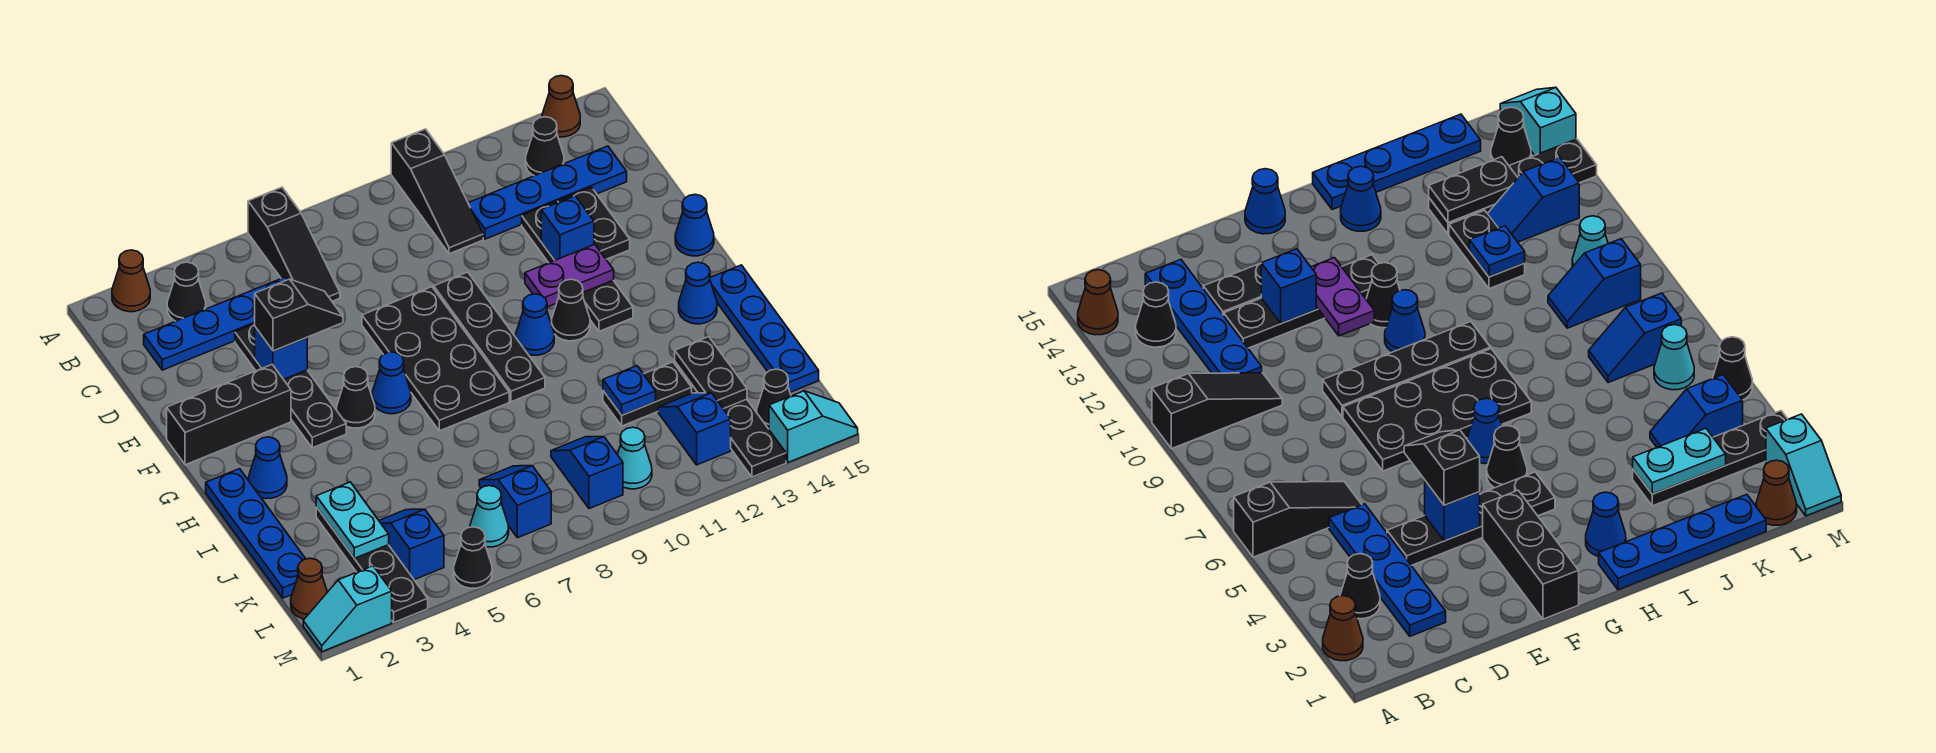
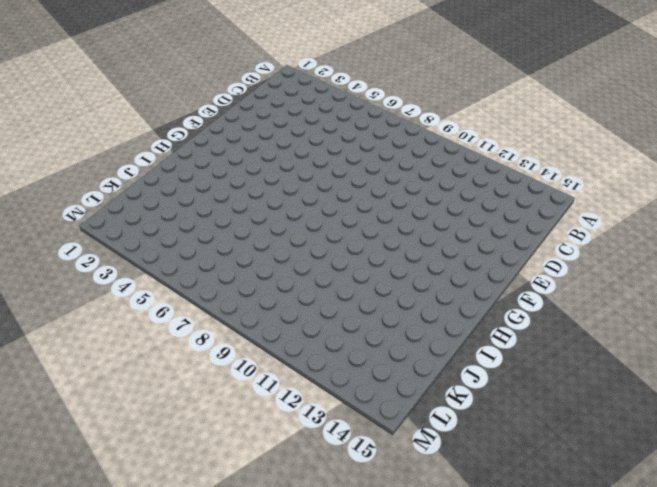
none -> brown cone A2 level 1
none -> black slope A6:C6 level 1 top A
none -> black slope A10:C10 level 1 top A
none -> brown cone A14 level 1

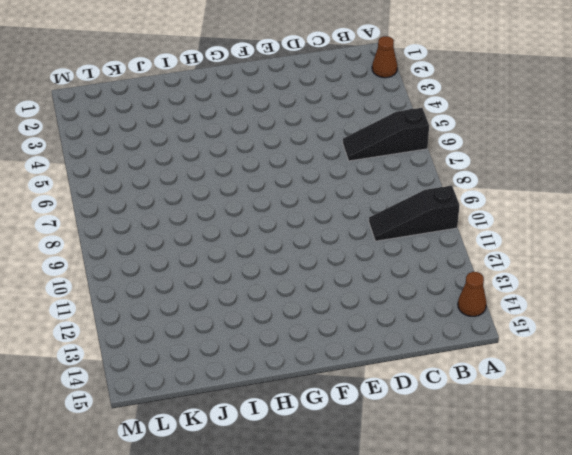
none -> black cone B3 level 1
none -> black cone B13 level 1
none -> blue plate C2:C5 level 1
none -> blue plate C11:C14 level 1

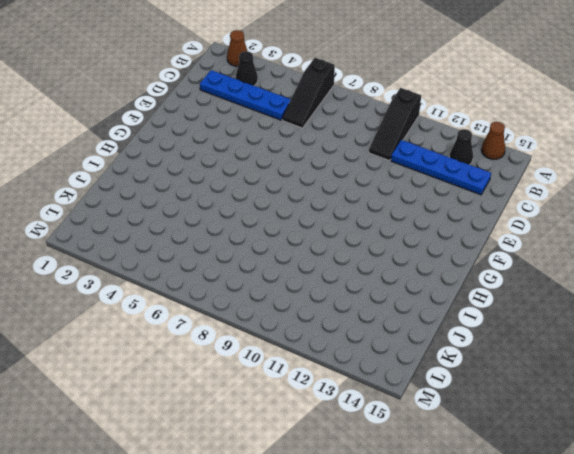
none -> black plate D4:G4 level 1
none -> black plate D12:G12 level 1
none -> black plate D13:E13 level 1
none -> black plate E7:H8 level 1

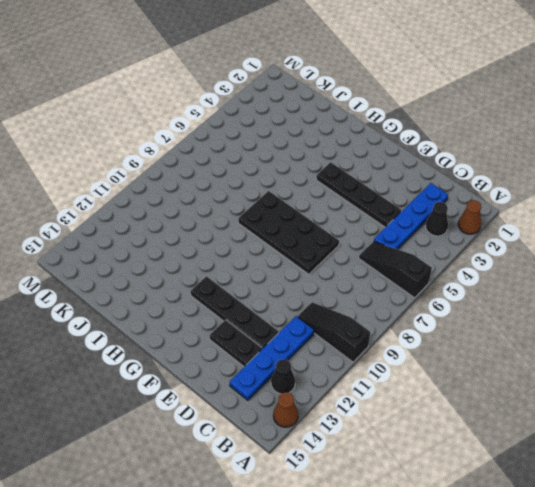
none -> black plate E9:H9 level 1
none -> black brick F1:F3 level 1
none -> blue cone F15 level 1
none -> black cone G5 level 1

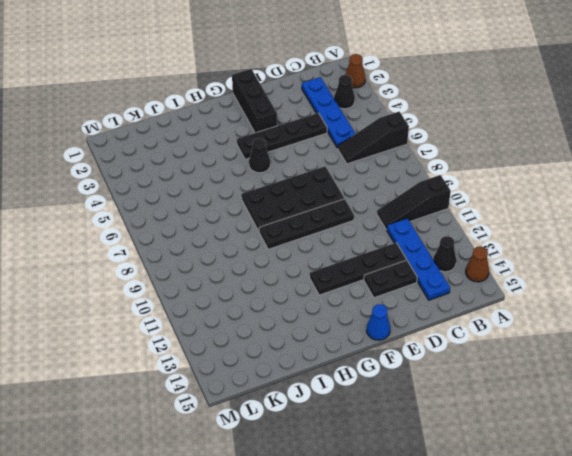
none -> blue cone G6 level 1
none -> blue cone G10 level 1
none -> black cone G11 level 1
none -> blue plate H1:K1 level 1

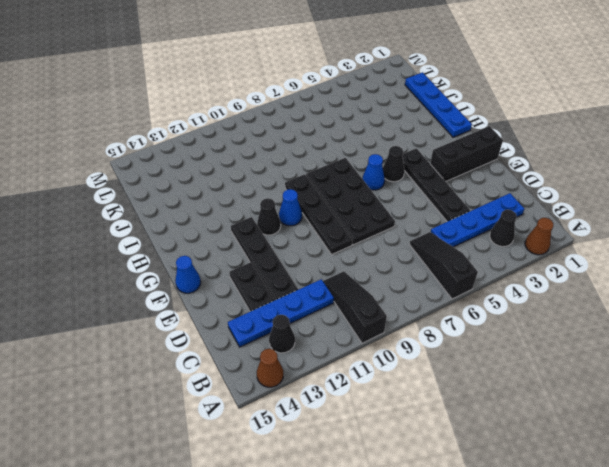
none -> blue cone H2 level 1
none -> blue cone H14 level 1
none -> blue plate H15:K15 level 1
none -> black plate J3:M3 level 1

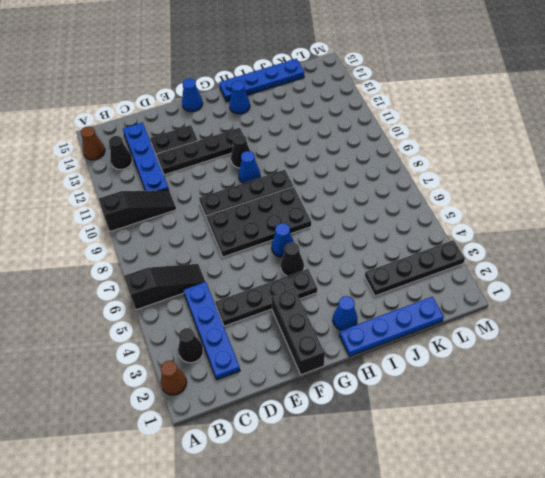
none -> black plate J11:J12 level 1
none -> black plate J13:M13 level 1
none -> blue slope K4:L4 level 1 top L
none -> blue slope K7:L7 level 1 top L

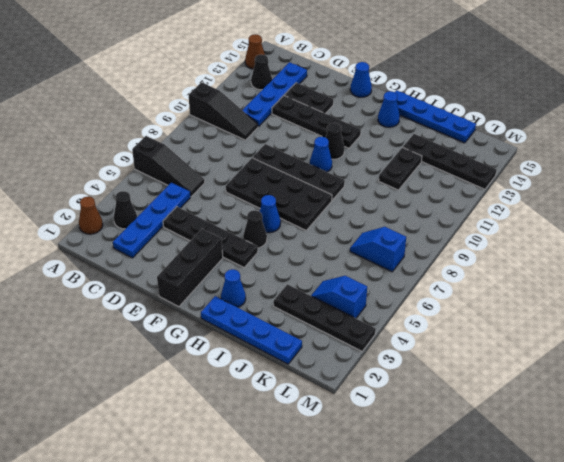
none -> blue slope K9:L9 level 1 top L
none -> blue slope K12:L12 level 1 top L
none -> brown cone L1 level 1
none -> cyan cone L6 level 1

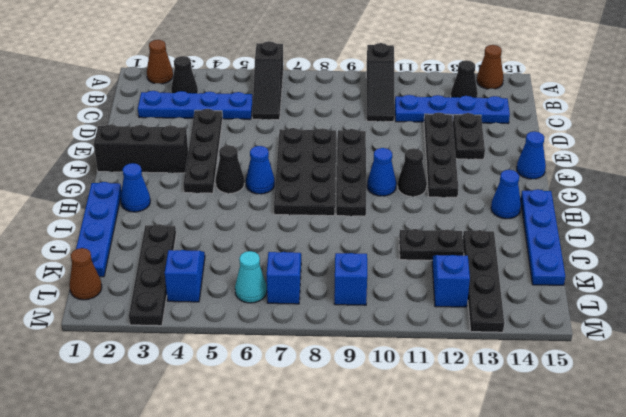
none -> cyan cone L10 level 1
none -> black cone L14 level 1
none -> cyan slope M1:M2 level 1 top 2
none -> black cone M5 level 1

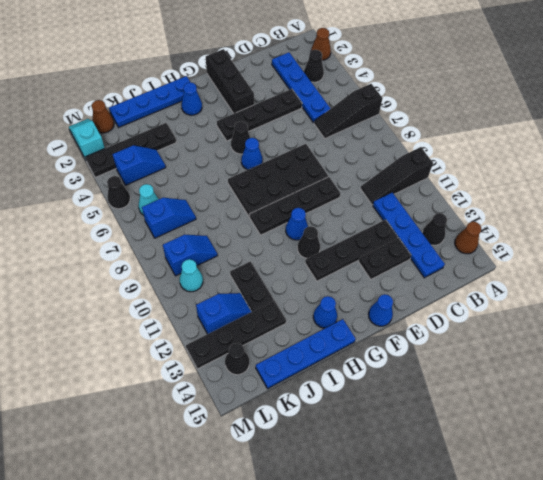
none -> cyan slope M14:M15 level 1 top 14
none -> blue brick E4 level 2
none -> blue brick E12 level 2
none -> purple plate F11:F12 level 2

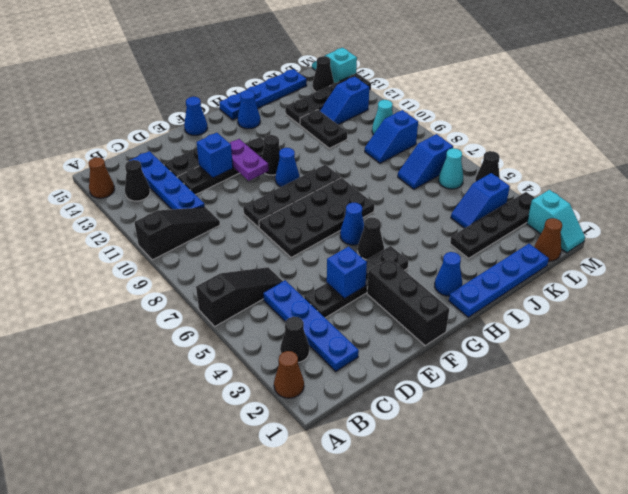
none -> cyan plate J3:K3 level 2
none -> blue plate J11 level 2
none -> black plate J13:K13 level 2
none -> black slope E4:E5 level 3 top 4

